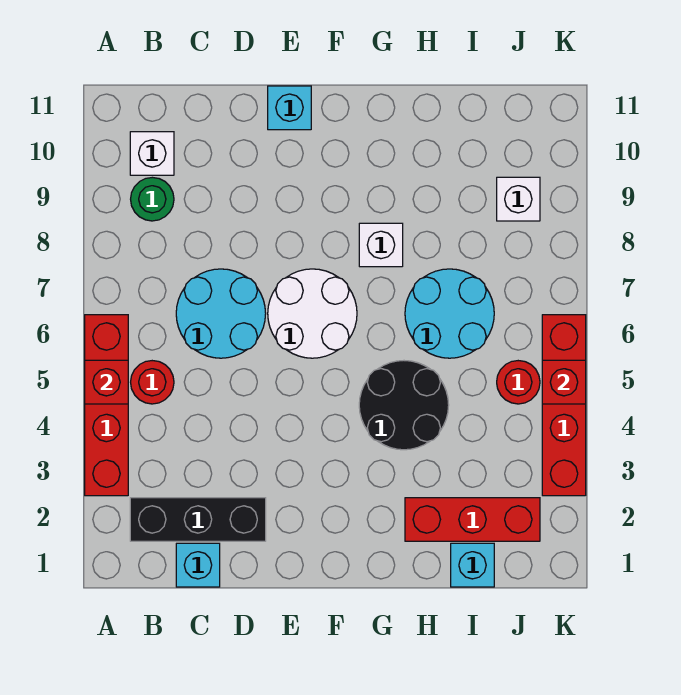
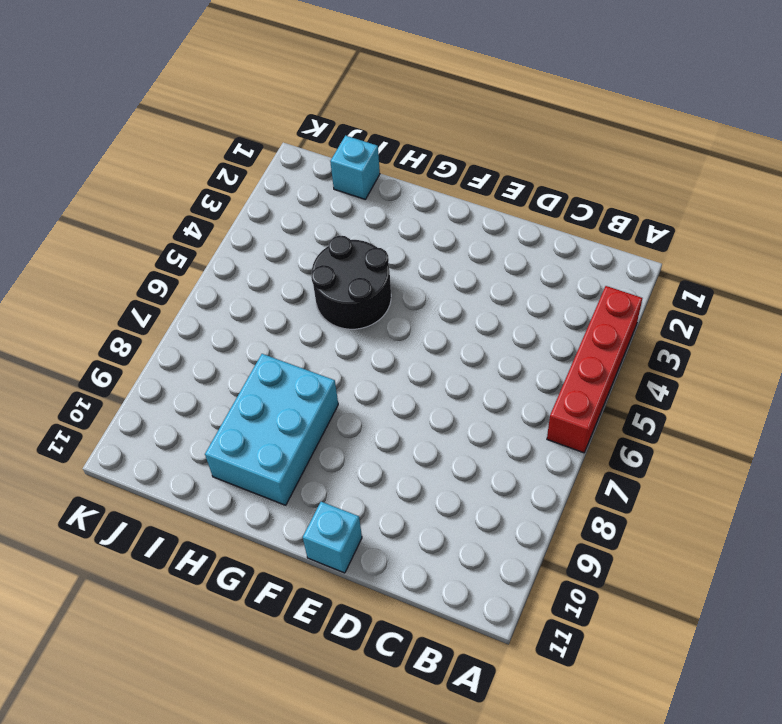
cyan brick G8:H10 level 1 -> white brick G8 level 1
none -> black brick B2:D2 level 1
none -> red round brick B5 level 1
none -> green round brick B9 level 1

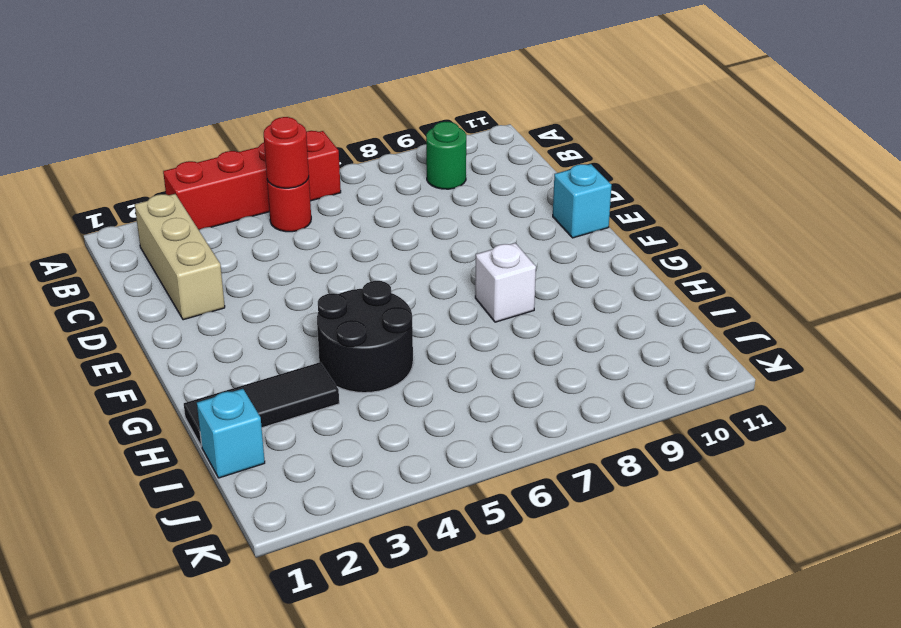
tan brick B2:D2 level 1 -> black brick B2:D2 level 1
red round brick B5 level 2 -> red round brick J5 level 1
black tile H1:H3 level 1 -> red brick H2:J2 level 1
none -> white brick B10 level 1
none -> cyan brick C1 level 1
none -> cyan round brick C6:D7 level 1

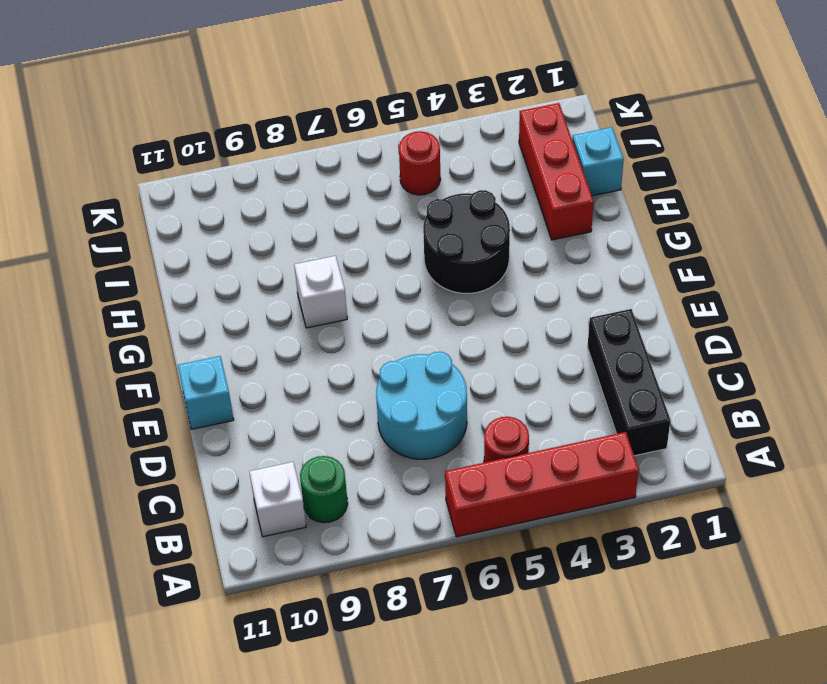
none -> cyan brick C1 level 1
none -> white round brick E6:F7 level 1
none -> cyan round brick H6:I7 level 1

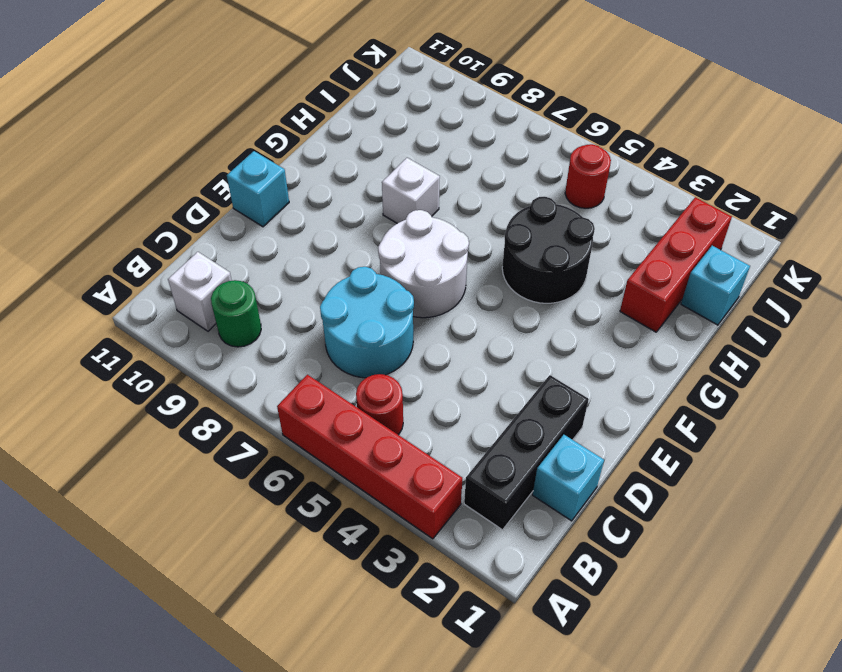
none -> cyan round brick H6:I7 level 1
none -> white brick J9 level 1
none -> red brick K3:K6 level 1

